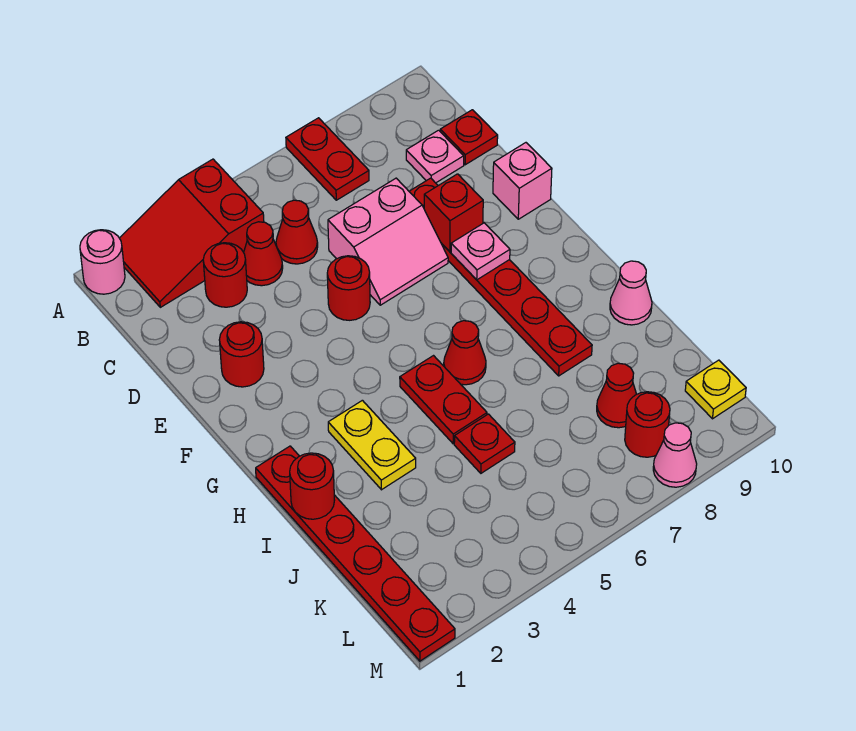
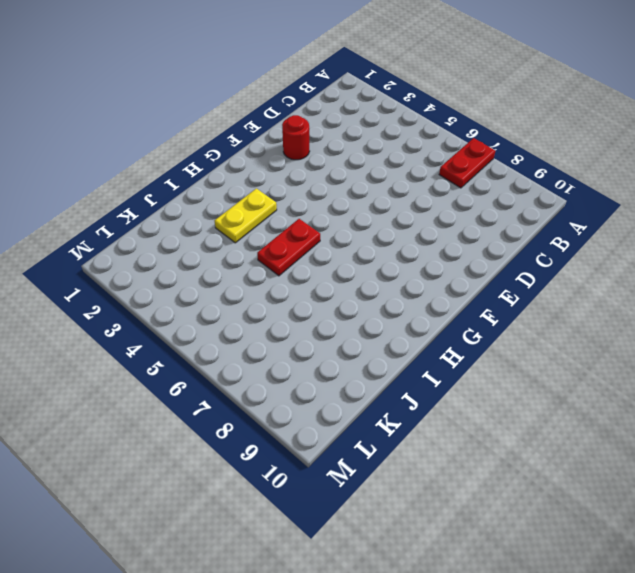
none -> pink round brick A1 level 1
none -> red slope A2:B4 level 1 top 4
none -> red round brick C3 level 1

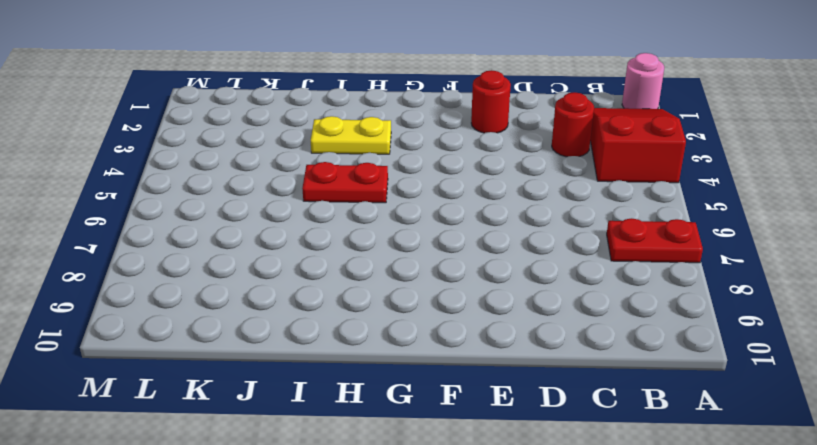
none -> red cone C4 level 1
none -> red cone C5 level 1
none -> pink plate C9 level 1

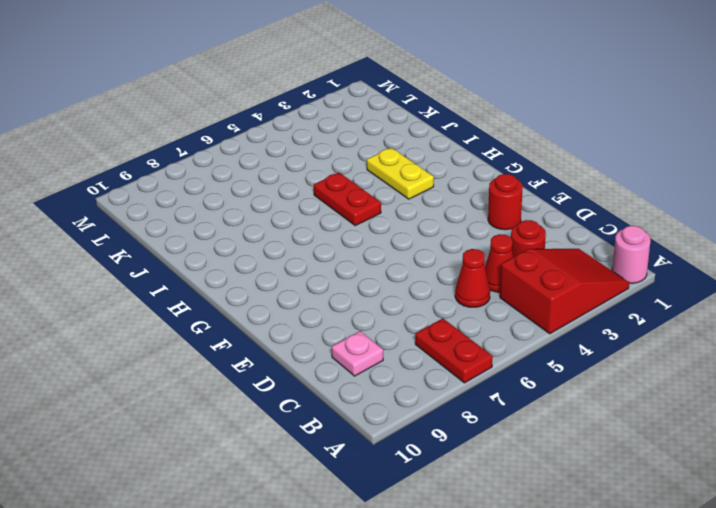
none -> red plate C10 level 1
none -> pink slope D6:E7 level 1 top D
none -> red plate D8:I8 level 1

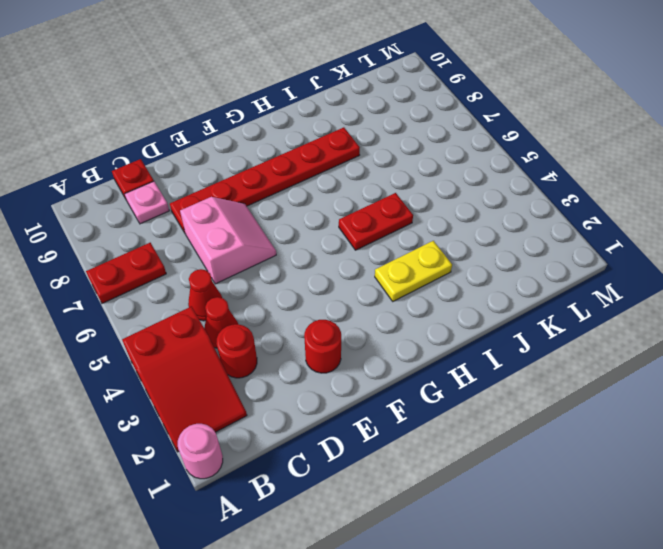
none -> red round brick E5 level 1
none -> pink brick E10 level 1
none -> red plate H1:M1 level 1

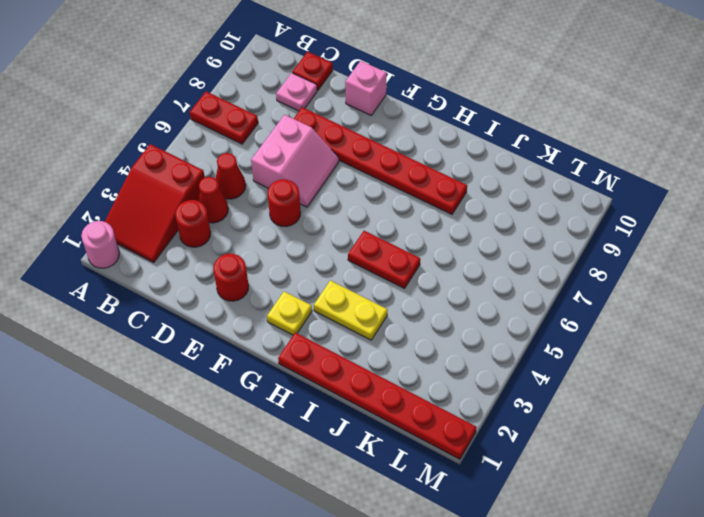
yellow plate G2 level 1 -> yellow plate L10 level 1
none -> red cone H6 level 1
none -> pink cone I10 level 1
none -> red plate J5 level 1

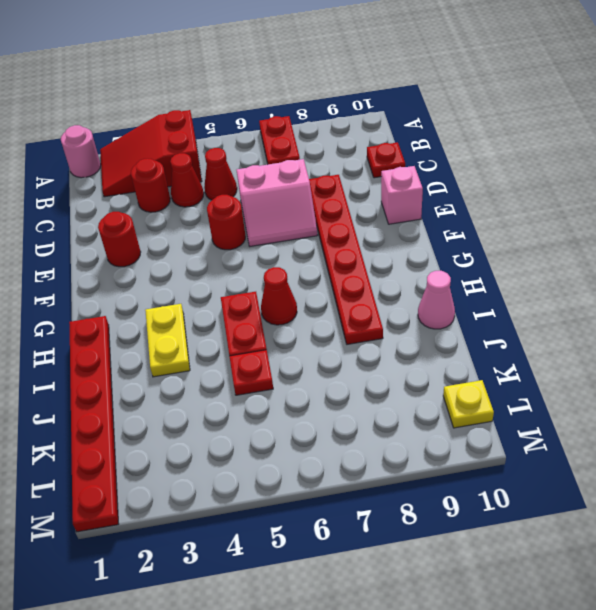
none -> pink plate C9 level 1
none -> red cone K8 level 1
none -> red round brick L8 level 1

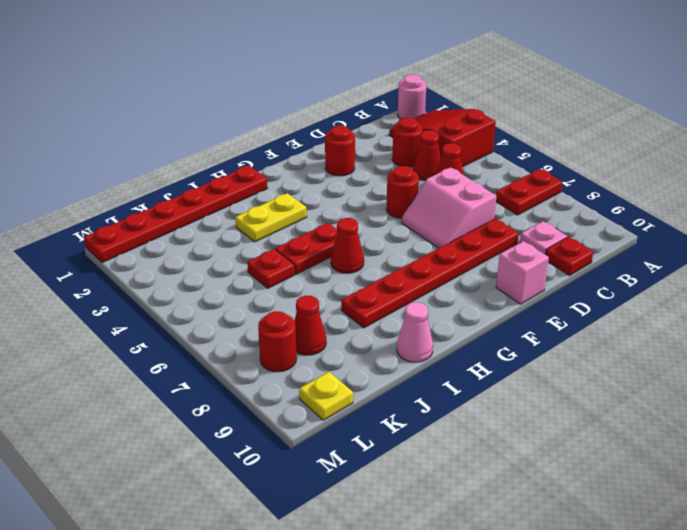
none -> pink cone M8 level 1
none -> red brick E8 level 2
none -> pink plate F8 level 2

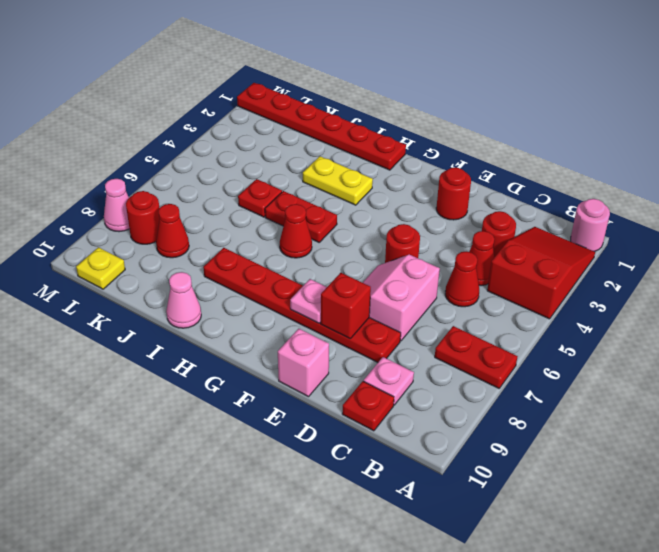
none -> red round brick I1 level 2

